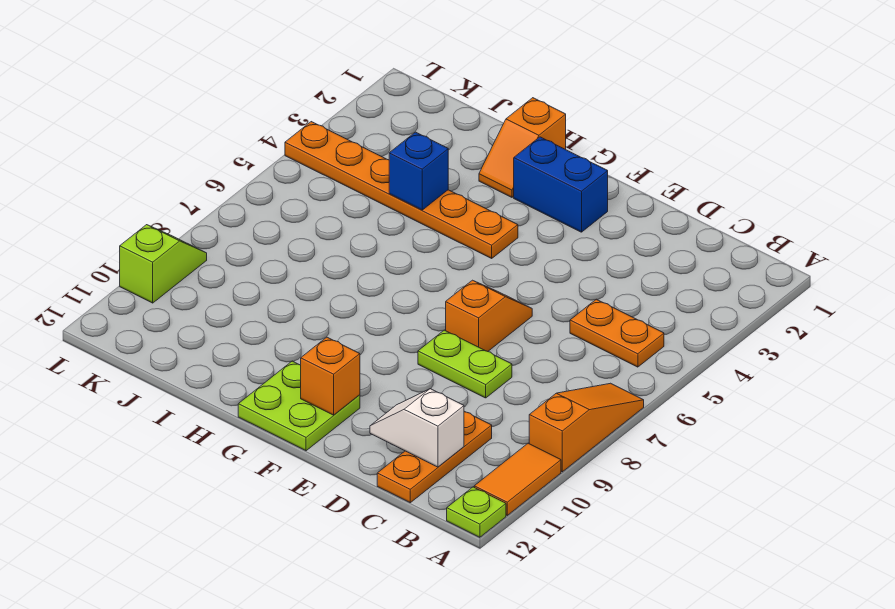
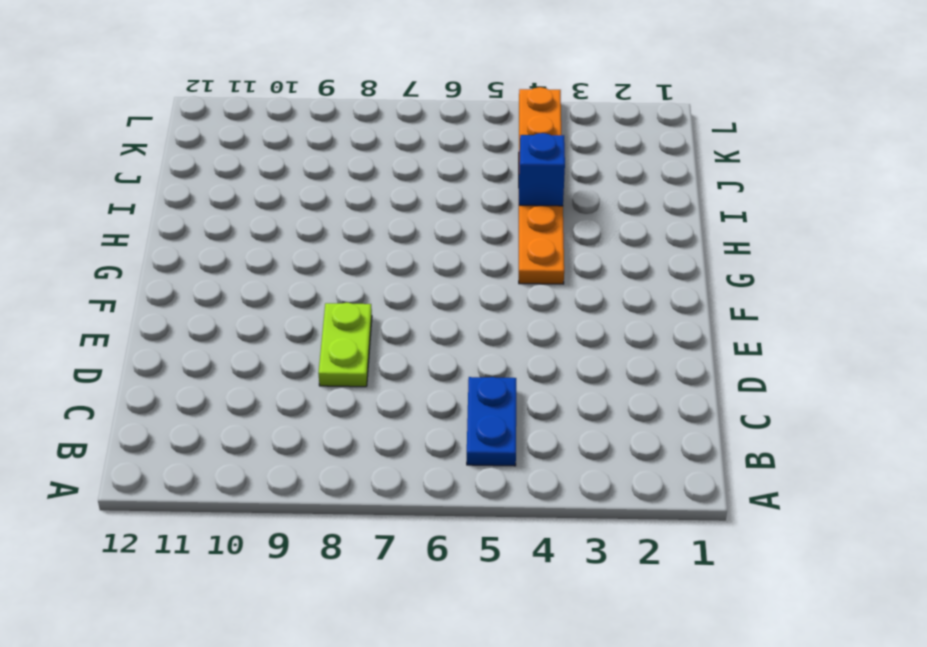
blue plate B5:C5 level 1 -> orange plate B5:C5 level 1
none -> orange slope A7:A9 level 1 top 9
none -> orange tile A10:A11 level 1
none -> lime plate A12 level 1

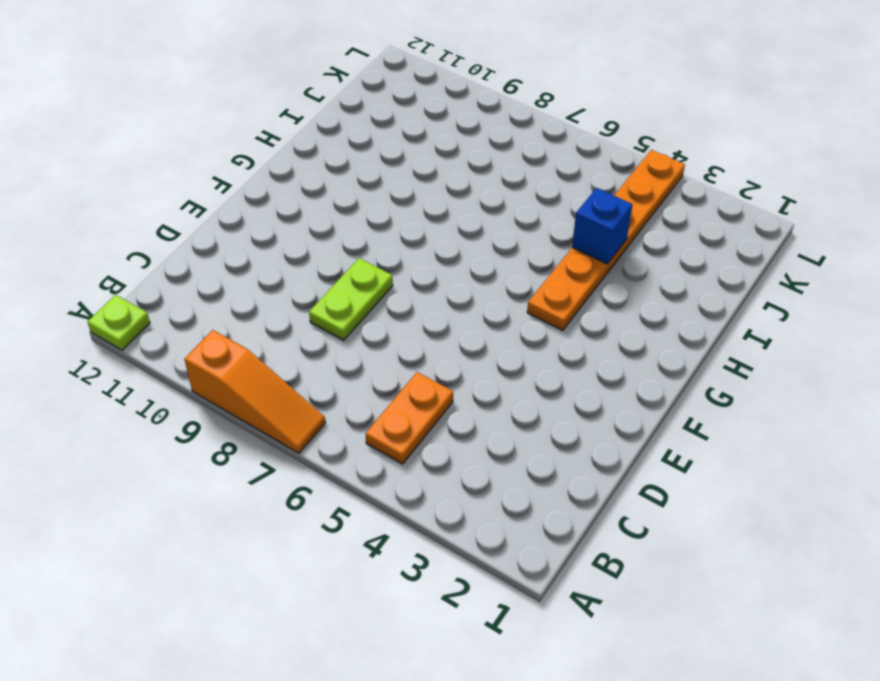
none -> orange tile A10:A11 level 1
none -> orange plate C10:C12 level 1
none -> orange slope E6:E7 level 1 top 7

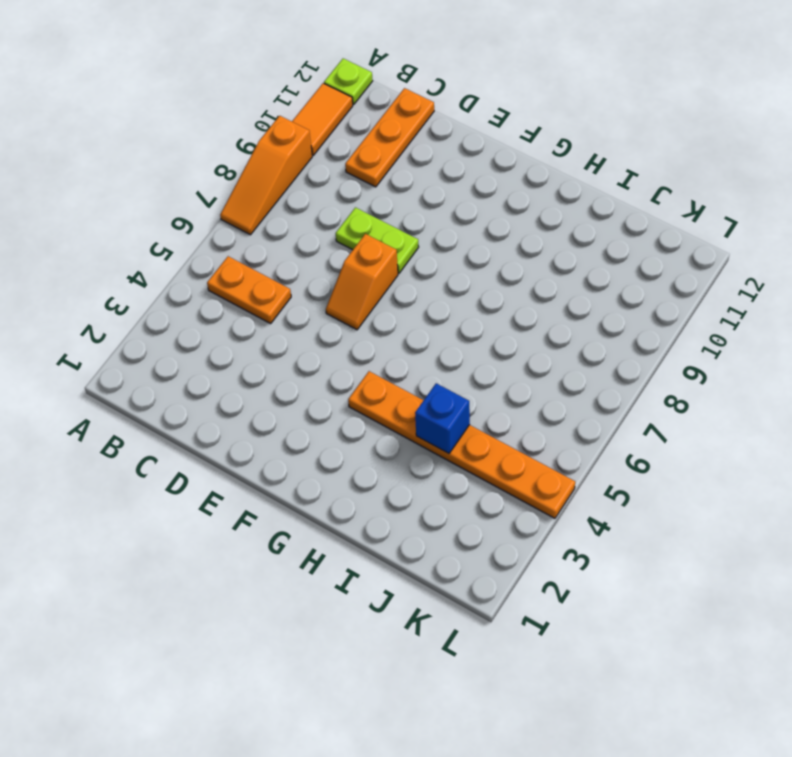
none -> blue brick F2:G2 level 1
none -> lime plate F11:G12 level 1
none -> orange slope H1:H2 level 1 top 1

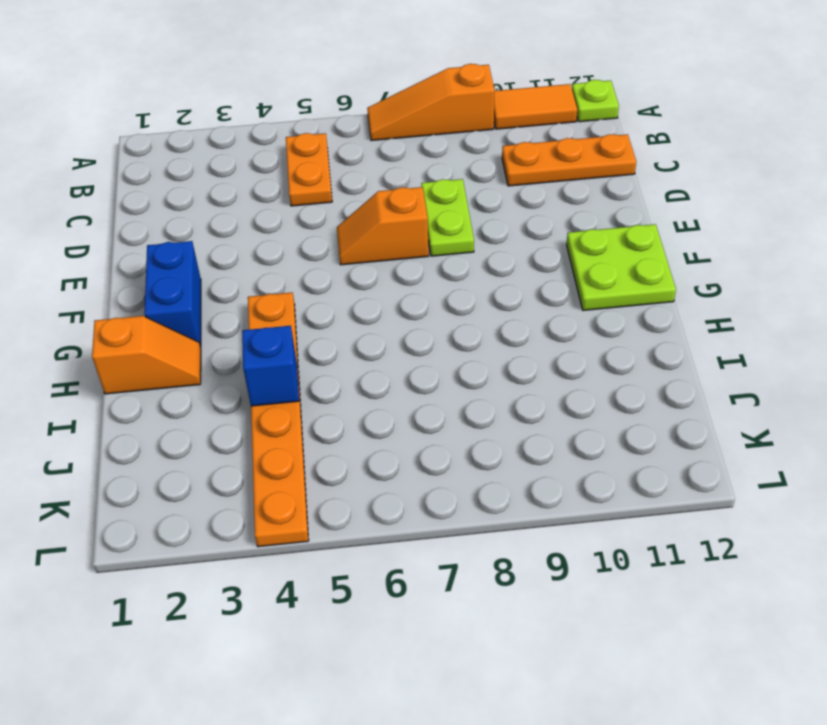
none -> lime slope L9:L10 level 1 top 10
none -> white slope C11:D11 level 2 top C
none -> orange brick F11 level 2

